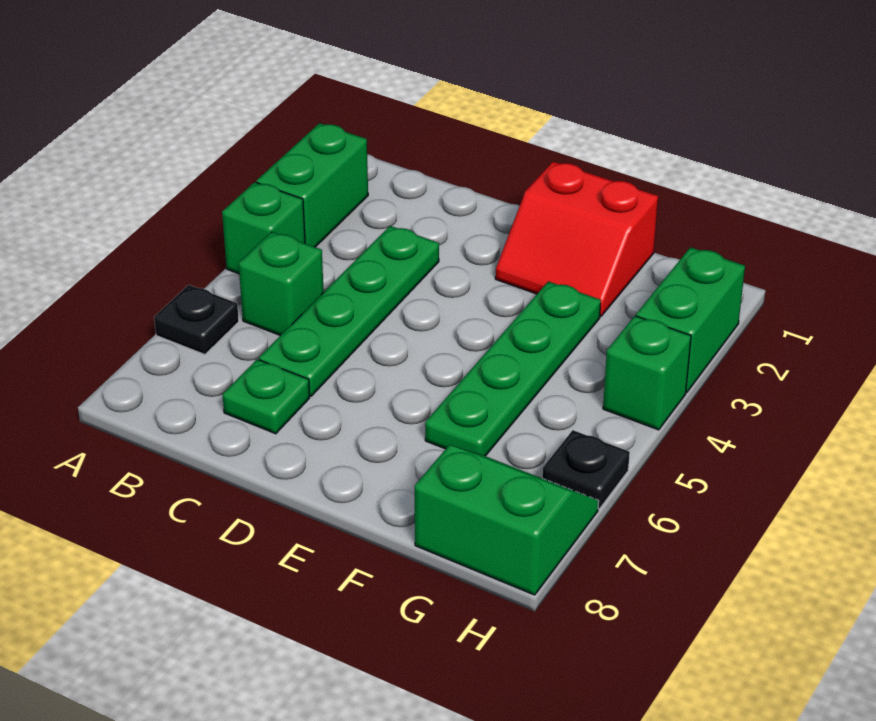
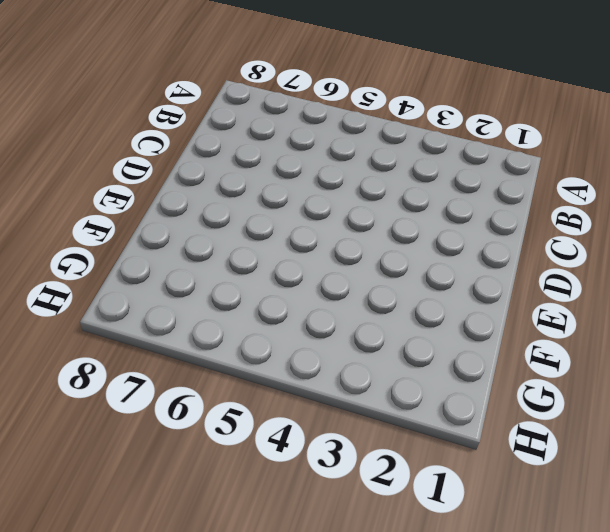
none -> green brick A2:A3 level 1
none -> green brick A4 level 1
none -> black plate A6 level 1

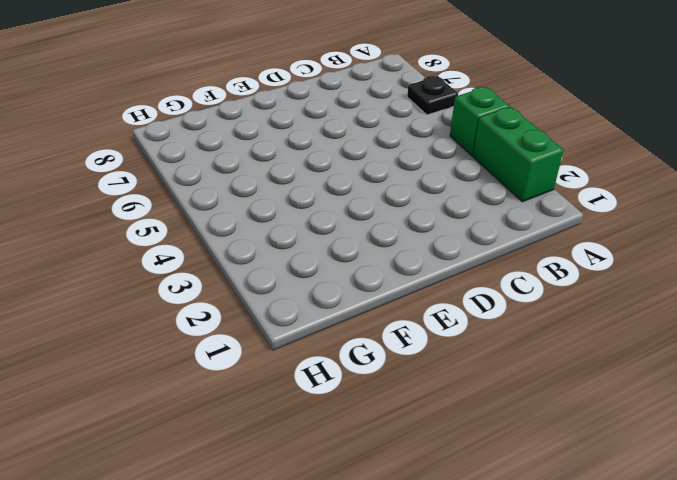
none -> green brick B5 level 1
none -> green plate C3:C6 level 1
none -> green plate C7 level 1

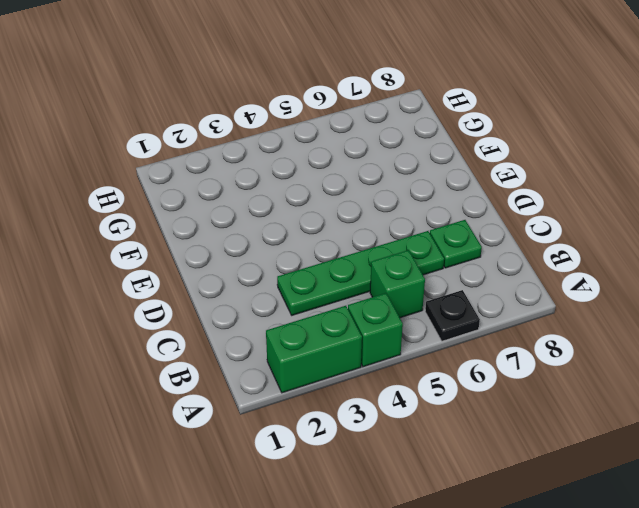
none -> red slope E1:F2 level 1 top 1
none -> green plate F3:F6 level 1
none -> green slope G7:H8 level 1 top 8

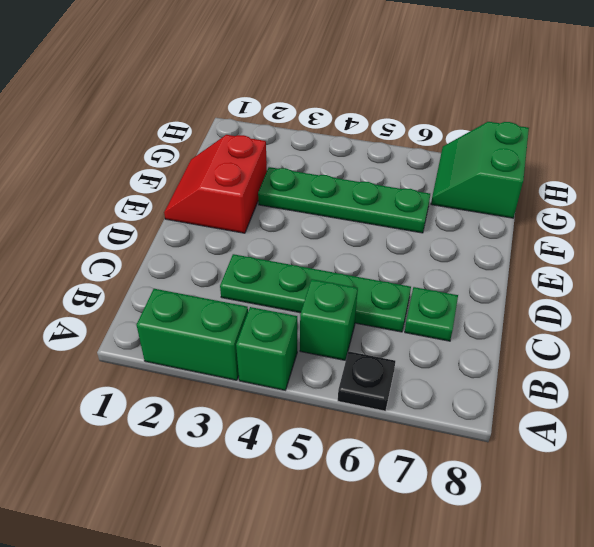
red slope E1:F2 level 1 top 2 -> red slope E1:F2 level 1 top 1
none -> green brick H2:H3 level 1
none -> green brick H4 level 1
none -> black plate H6 level 1

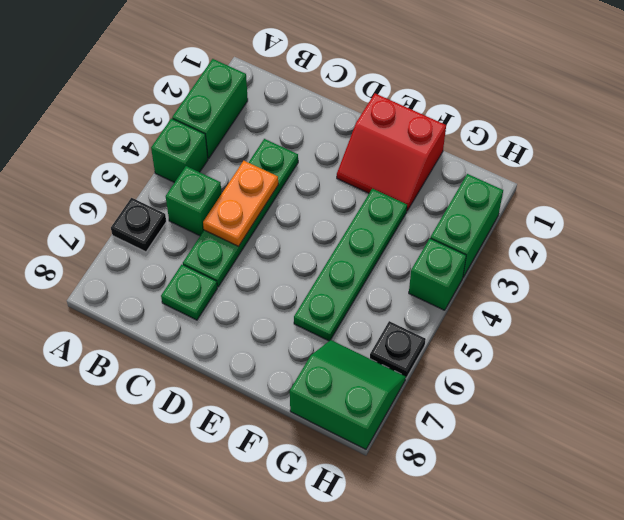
orange plate C4:C5 level 2 -> none

